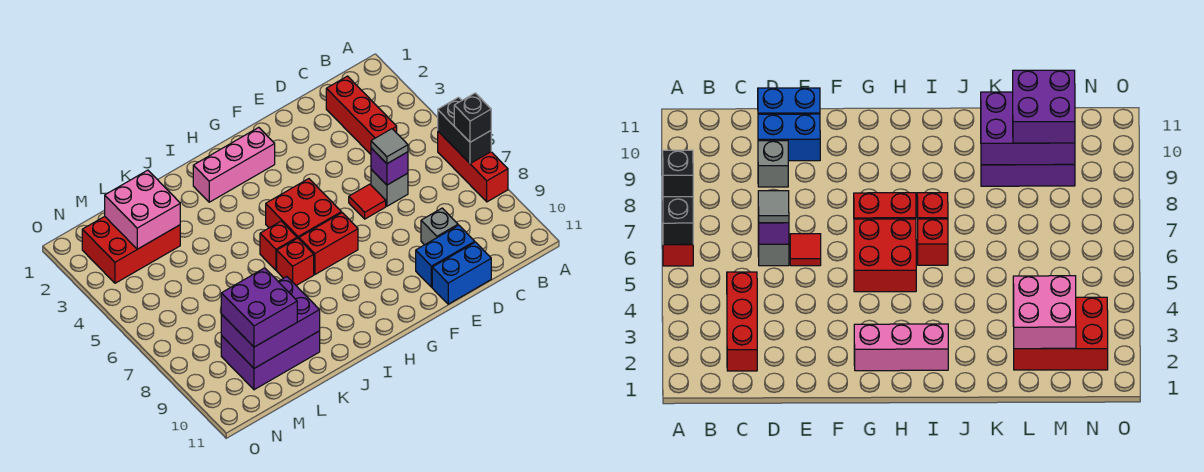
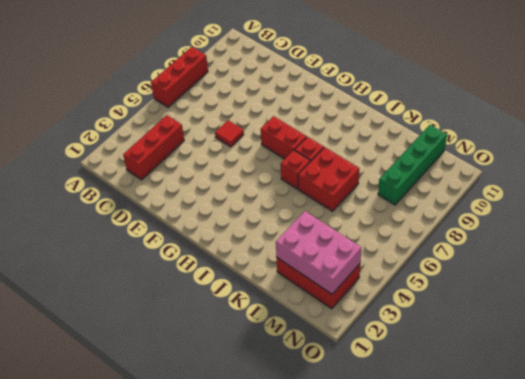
red brick J6:K7 level 1 -> red brick G5:H6 level 1
pink brick L2:N3 level 2 -> pink brick L2:M3 level 2
green brick M8:M11 level 1 -> purple brick K9:M10 level 1
none -> grey brick D6 level 1
none -> grey brick D9 level 1
none -> blue brick D10:E10 level 1

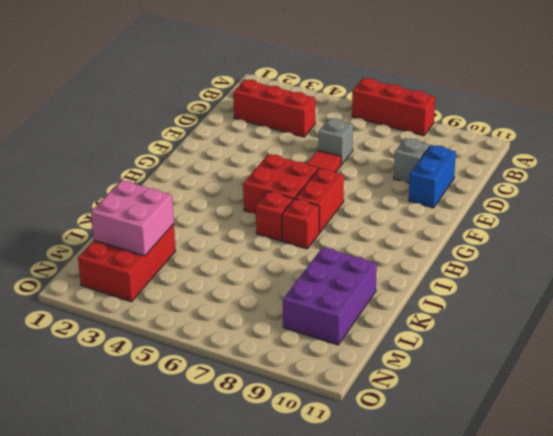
none -> blue brick D11:E11 level 1
none -> pink brick G2:I2 level 1
none -> black brick A6:A7 level 2

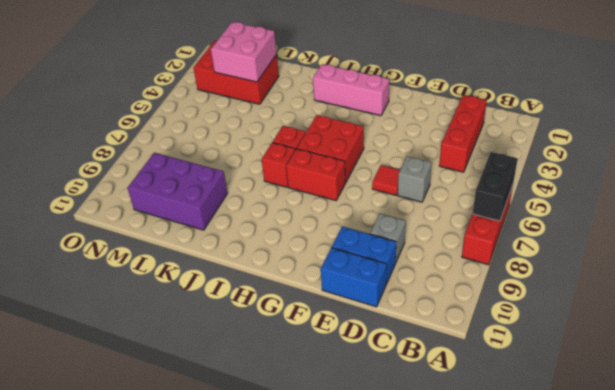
none -> purple brick D6 level 2
none -> purple brick K9:M10 level 2
none -> black brick A7 level 3

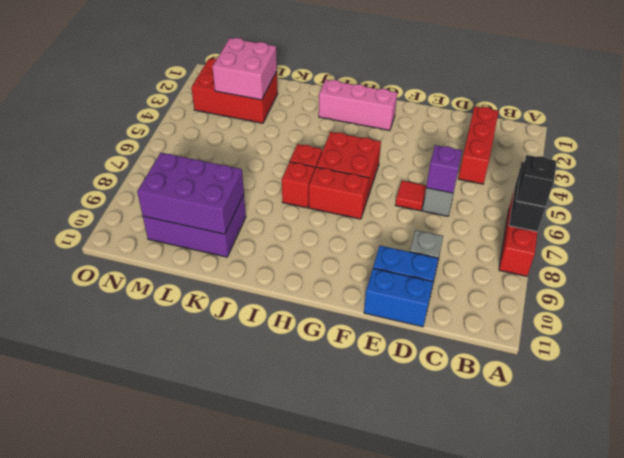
none -> grey tile D6 level 3
none -> purple brick L9:M10 level 3

